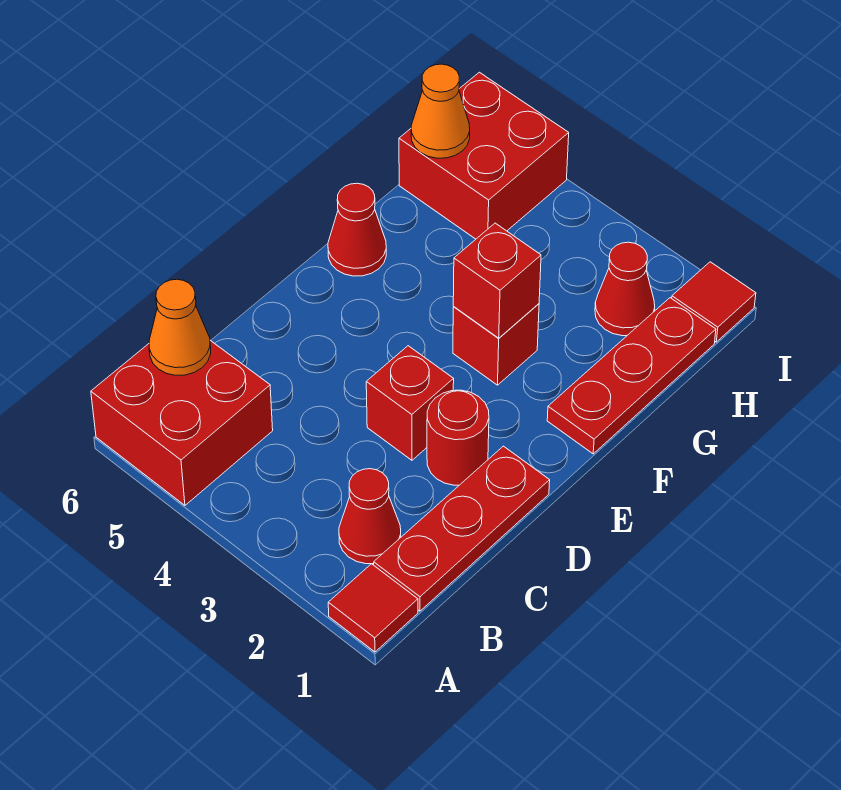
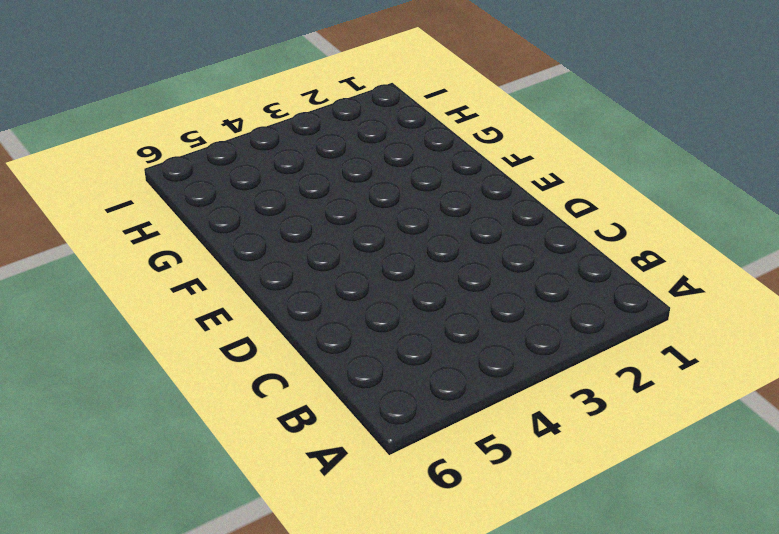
none -> red tile A1 level 1
none -> red brick A5:B6 level 1
none -> red plate B1:D1 level 1

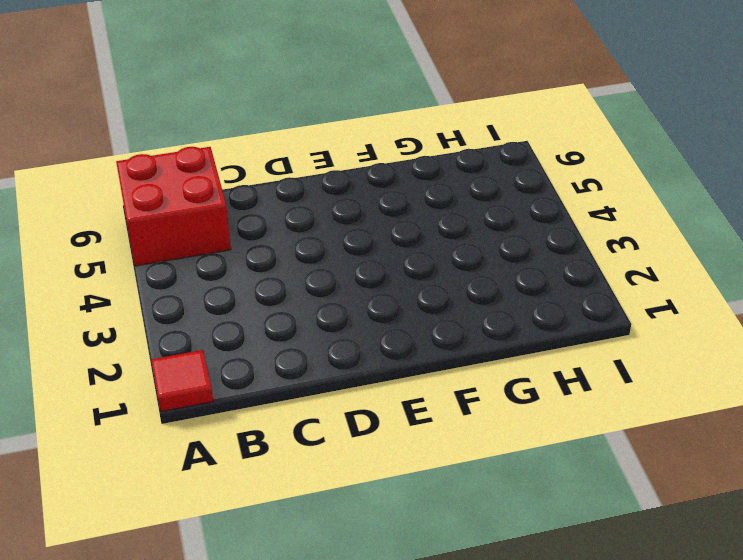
none -> red plate B1:D1 level 1
none -> red cone B2 level 1
none -> red round brick D2 level 1

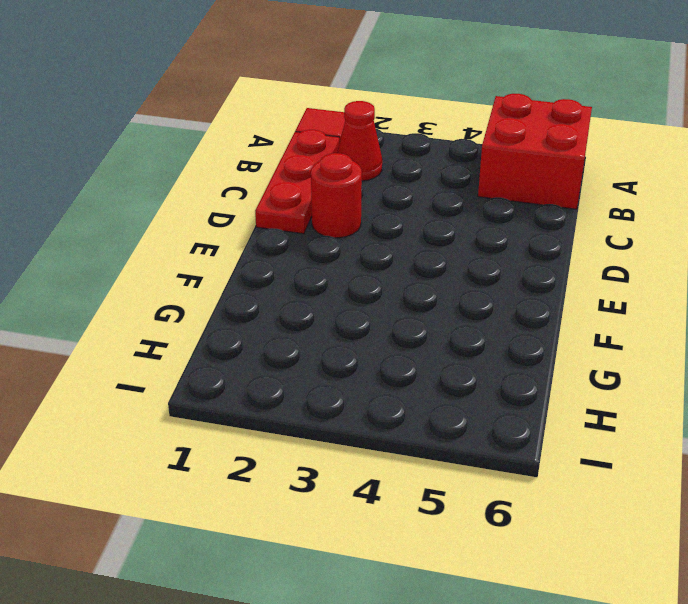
none -> red brick D3 level 1
none -> red plate F1:H1 level 1
none -> red brick F3 level 1

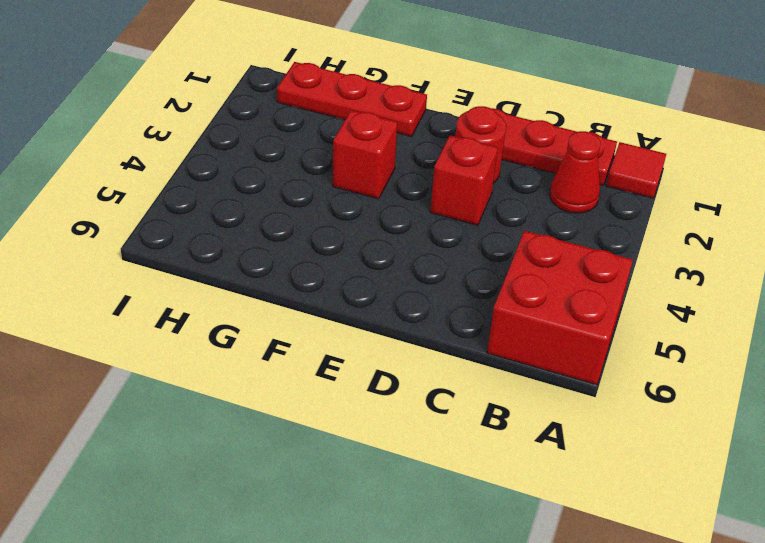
none -> red cone F6 level 1
none -> red cone H2 level 1
none -> red brick H5:I6 level 1

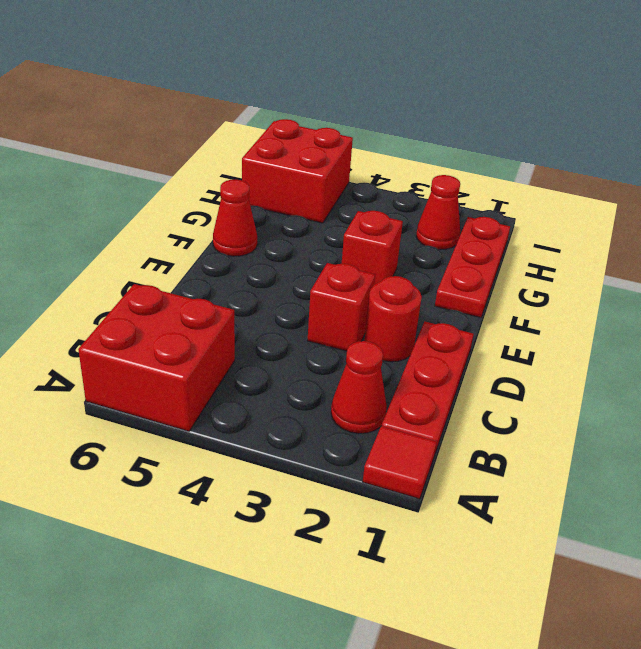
none -> red tile I1 level 1
none -> orange cone B6 level 2
none -> red brick F3 level 2

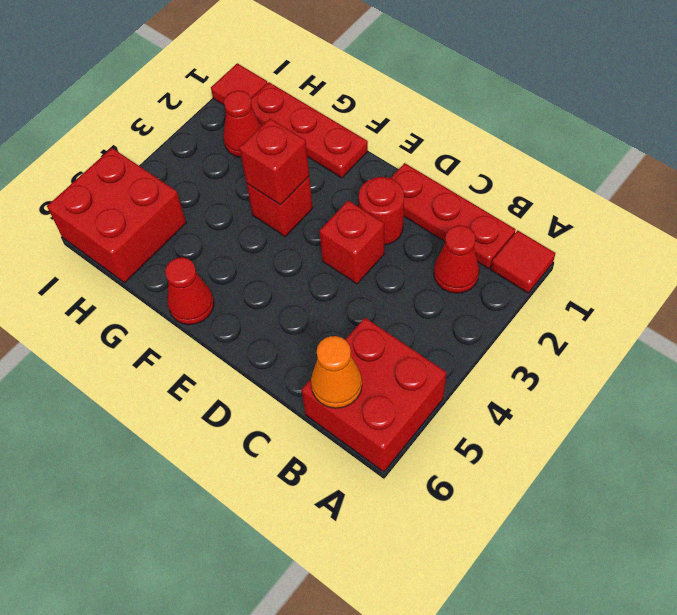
none -> orange cone H6 level 2

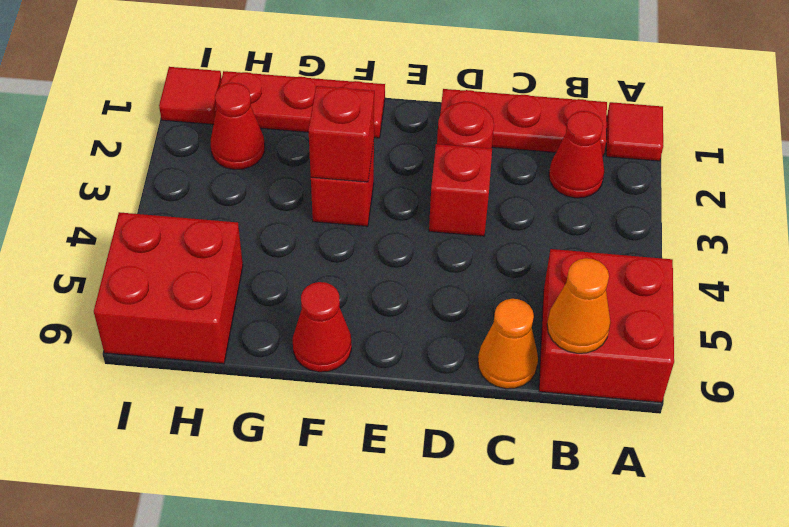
orange cone C6 level 1 -> orange cone H6 level 2

